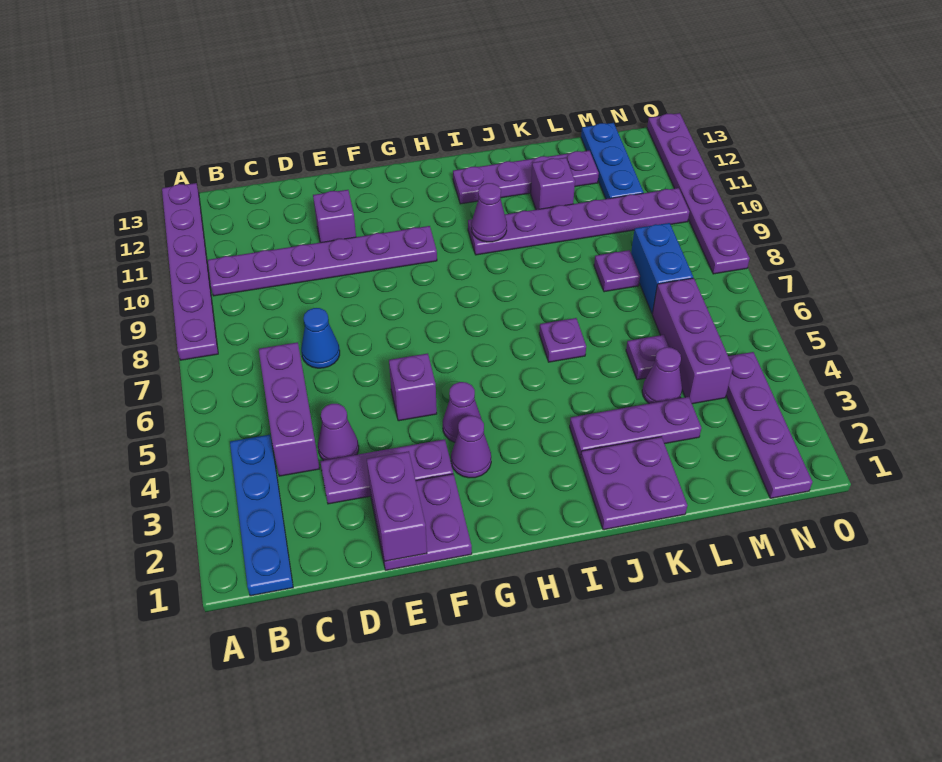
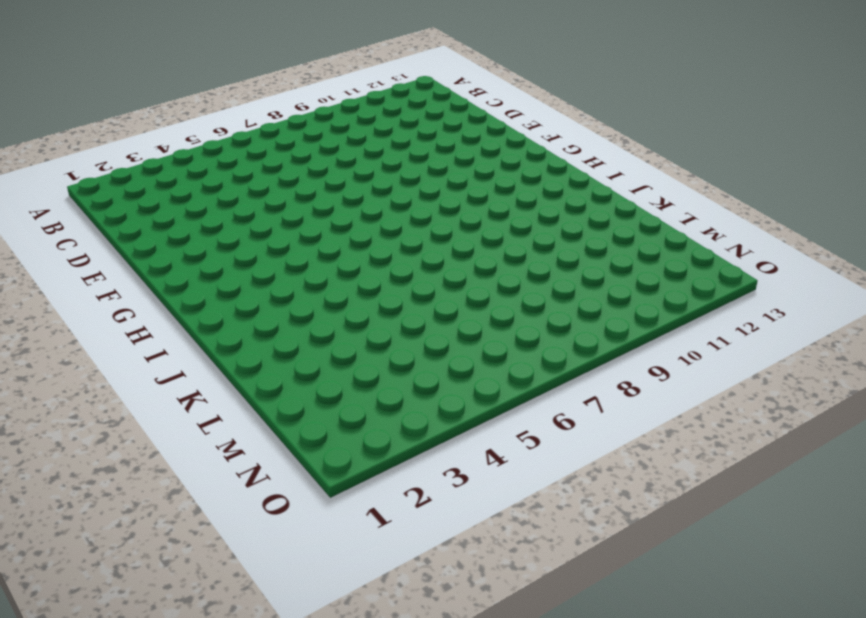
none -> purple plate A8:A13 level 1
none -> blue plate B1:B4 level 1
none -> purple plate B10:G10 level 1

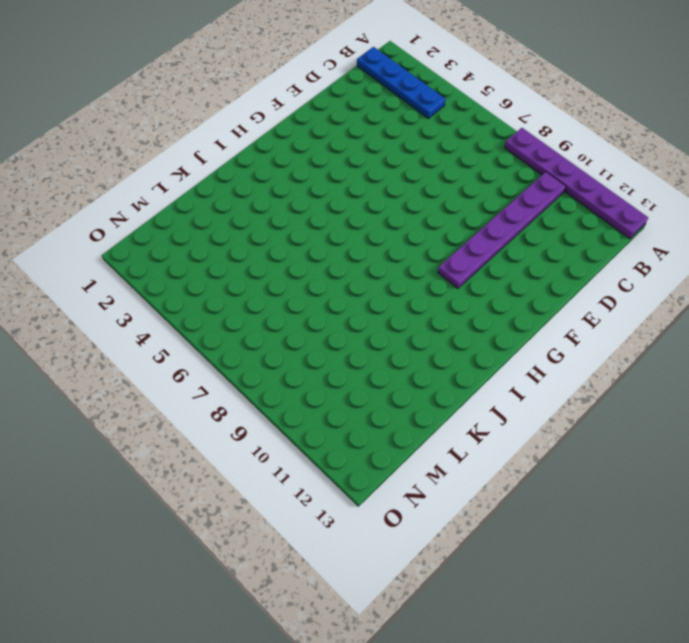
none -> purple brick C4:C6 level 1
none -> purple plate D3:F3 level 1
none -> purple cone D4 level 1

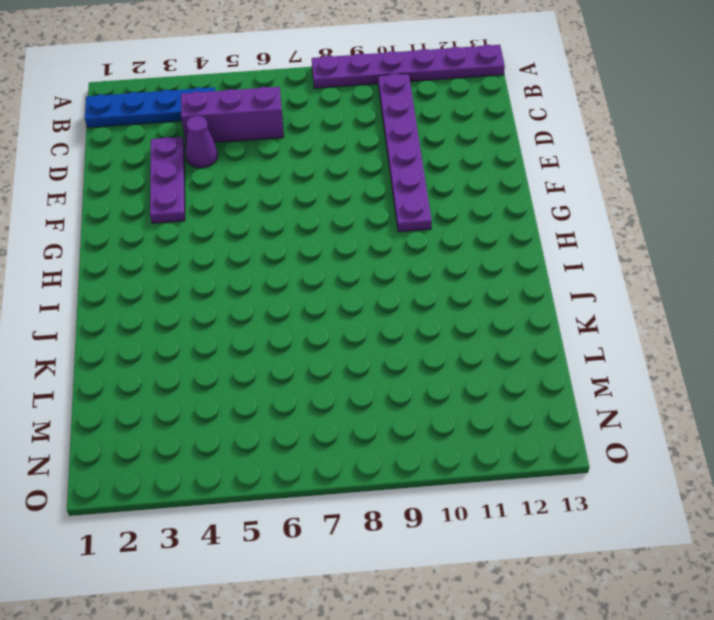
none -> blue cone D7 level 1
none -> purple plate E1:F2 level 1
none -> purple brick E11 level 1

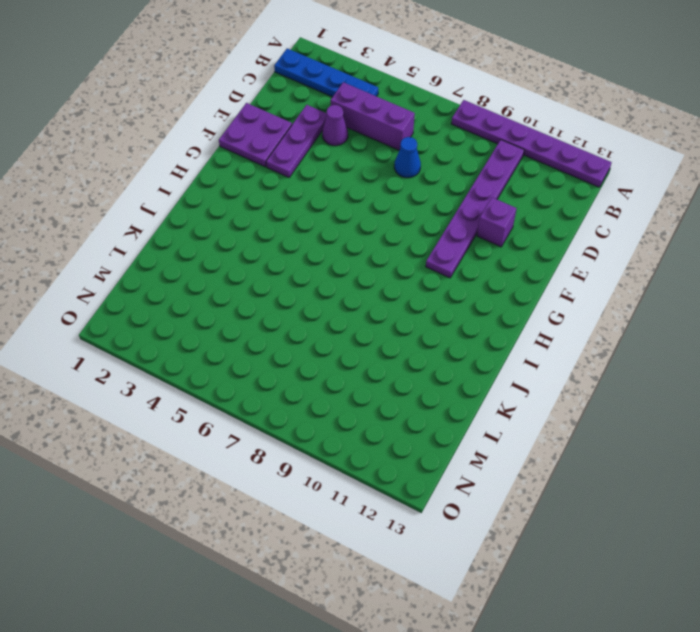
none -> purple brick F5 level 1
none -> purple cone G3 level 1
none -> purple cone G4 level 1

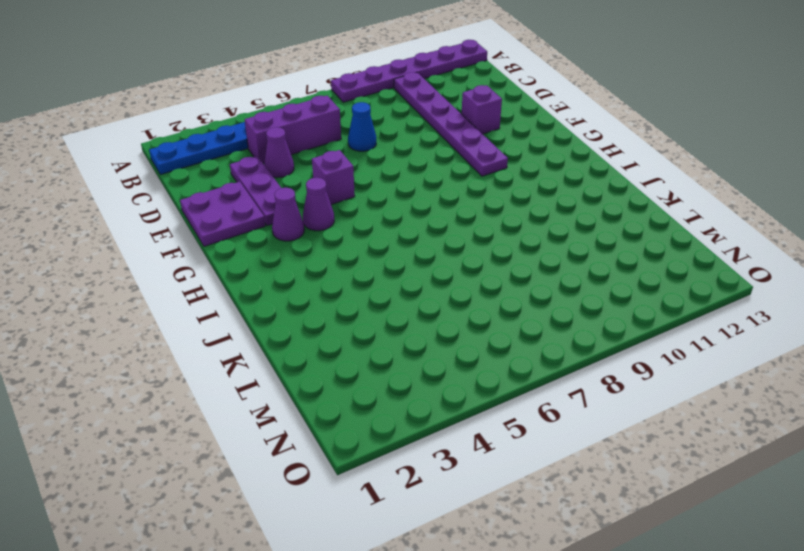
none -> purple plate I10:N10 level 1
none -> purple plate I12:L12 level 1
none -> purple plate J1:K2 level 1

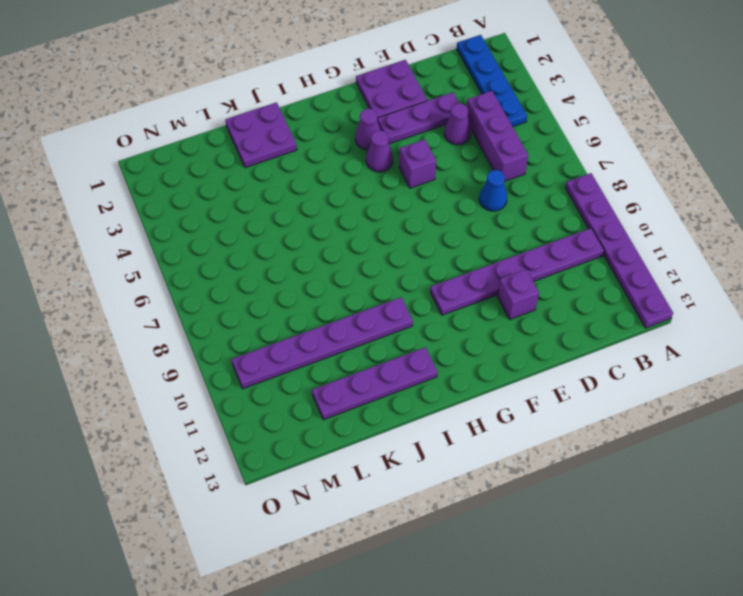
none -> purple plate J3:L3 level 1
none -> purple plate J6 level 1
none -> purple brick K11 level 1

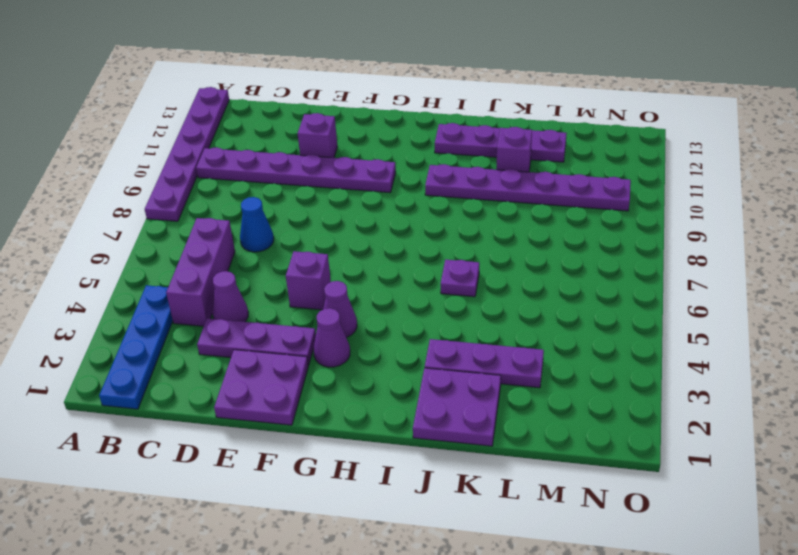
none -> purple cone L4 level 1
none -> purple plate L5 level 1
none -> purple plate L8 level 1

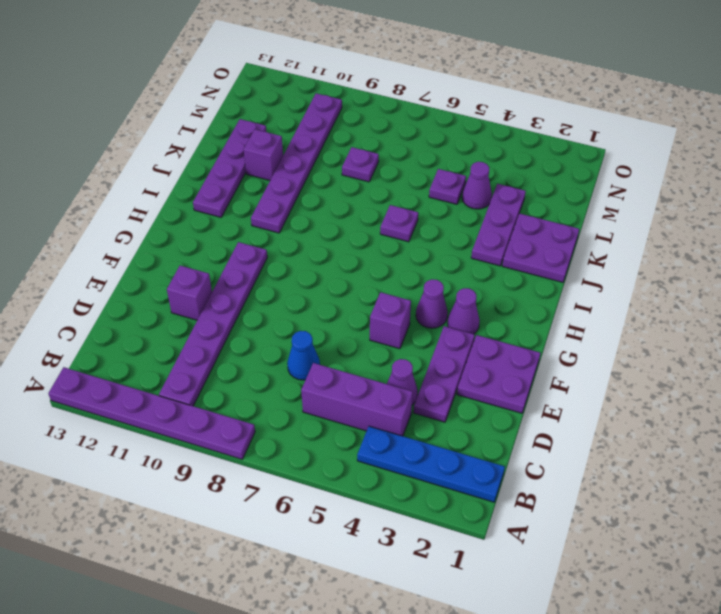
none -> purple brick M4:M6 level 1
none -> blue brick M7:M8 level 1
none -> blue plate M11:M13 level 1

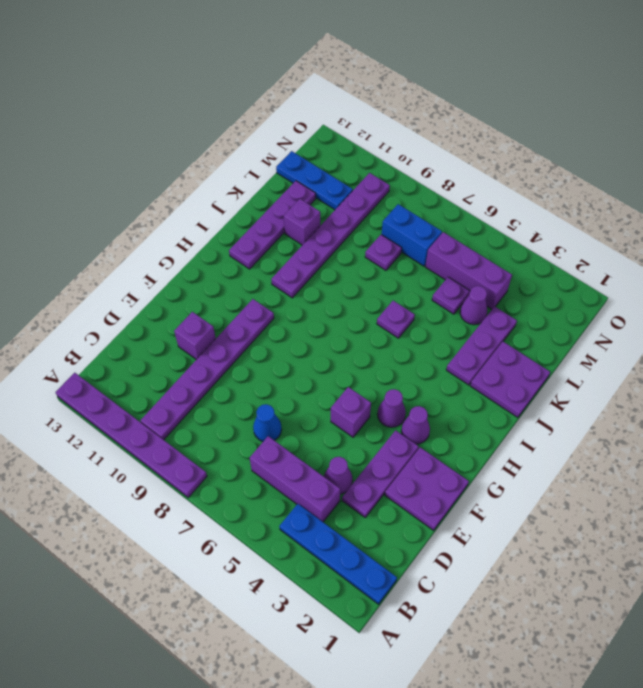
none -> purple plate N1:N4 level 1
none -> purple plate O8:O13 level 1
none -> purple brick E1:E2 level 2

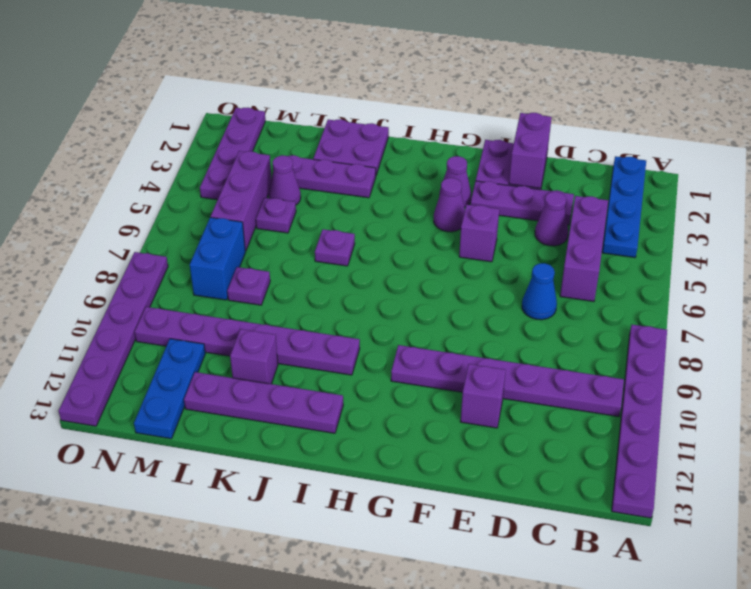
none -> purple cone I10 level 2

